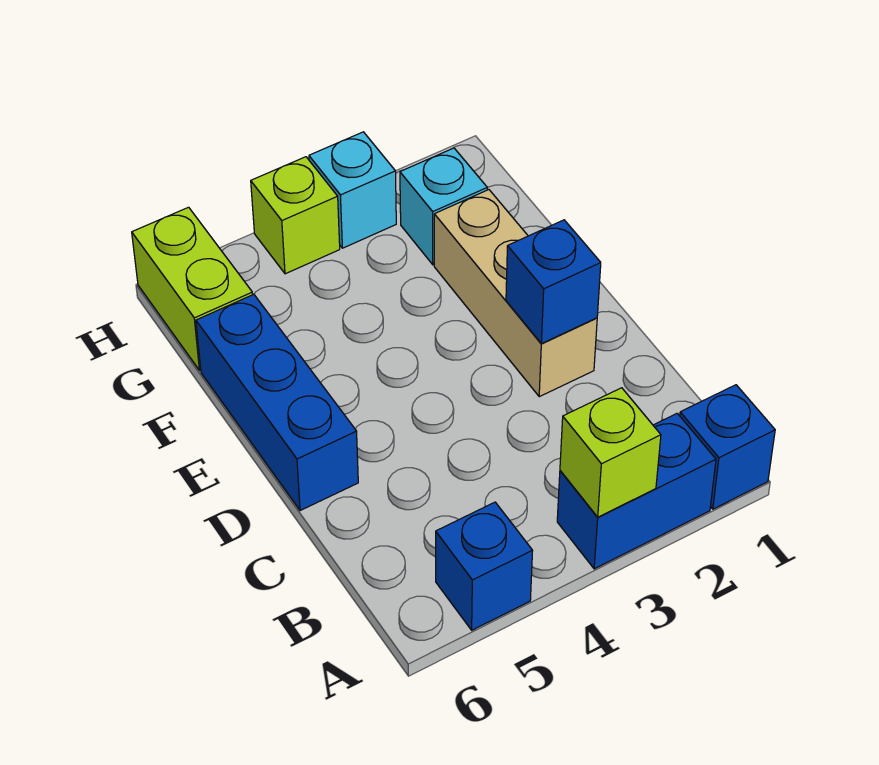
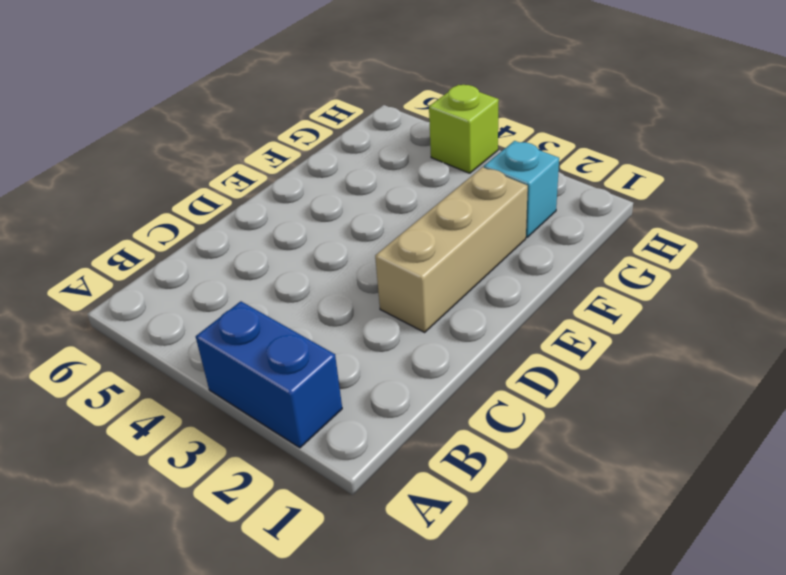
none -> blue brick A1 level 1
none -> blue brick A5 level 1

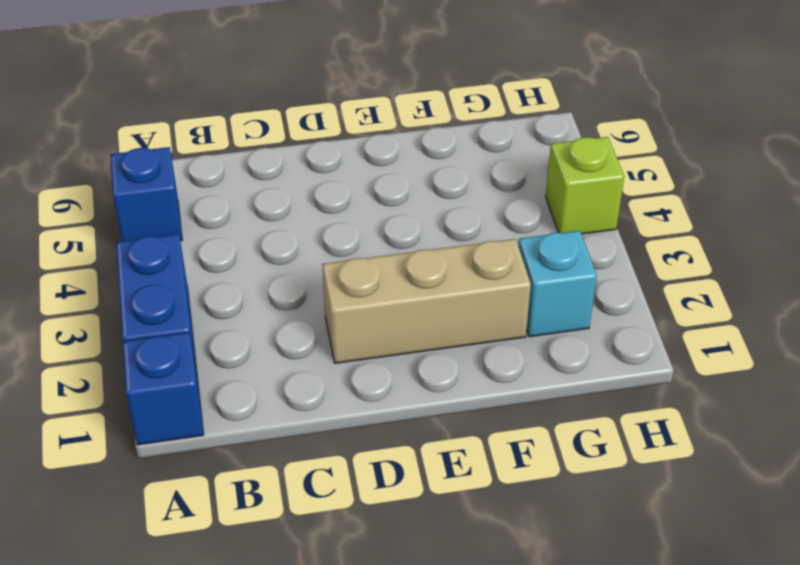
none -> blue brick D6:F6 level 1
none -> lime brick G6:H6 level 1

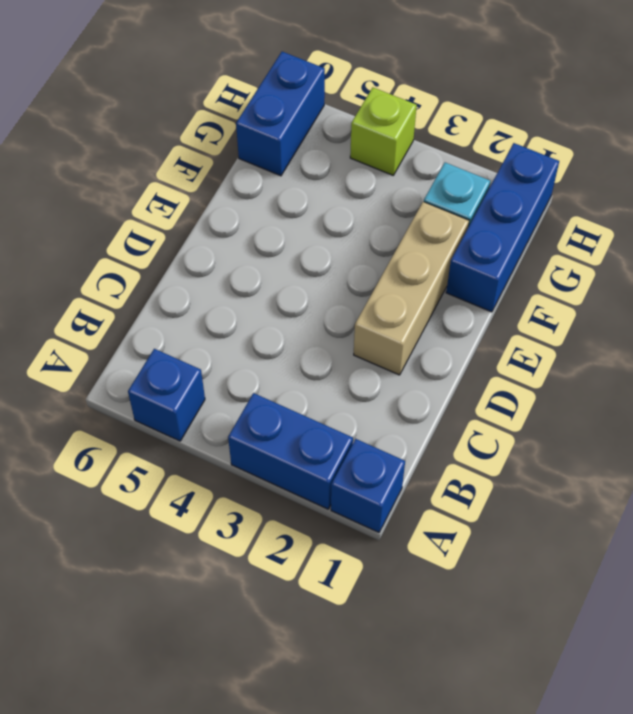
blue brick F1:H1 level 1 -> blue brick D6:F6 level 1
blue brick G6:H6 level 1 -> lime brick G6:H6 level 1
none -> cyan brick H3 level 1
none -> lime brick A3 level 2

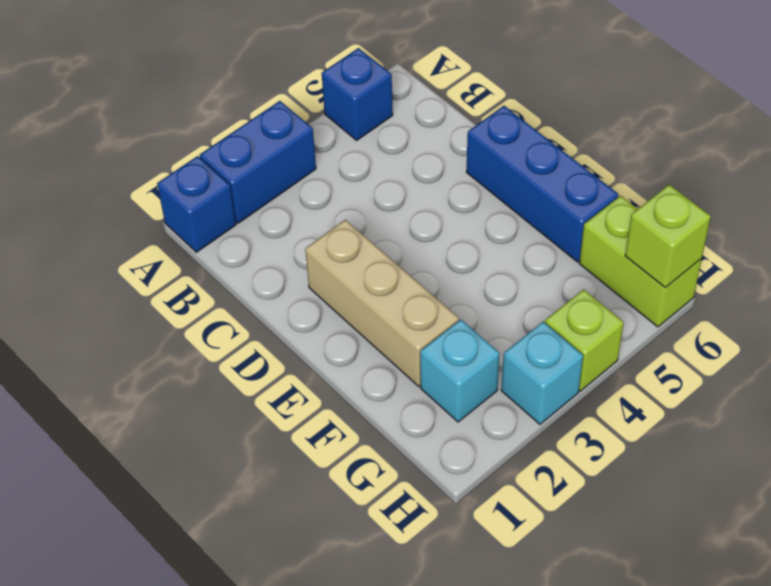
lime brick H6 level 2 -> lime brick A3 level 2
none -> blue brick D2 level 2

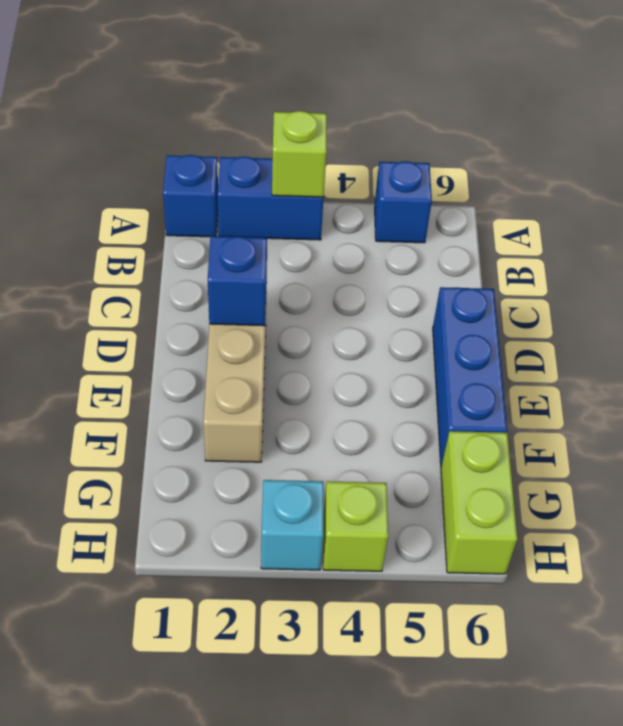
none -> cyan brick G2 level 1

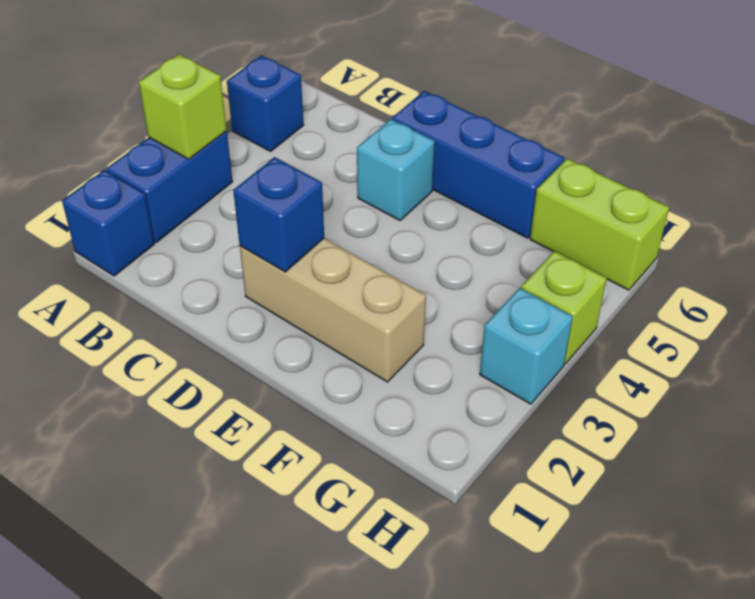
cyan brick D5 level 1 -> cyan brick G2 level 1

